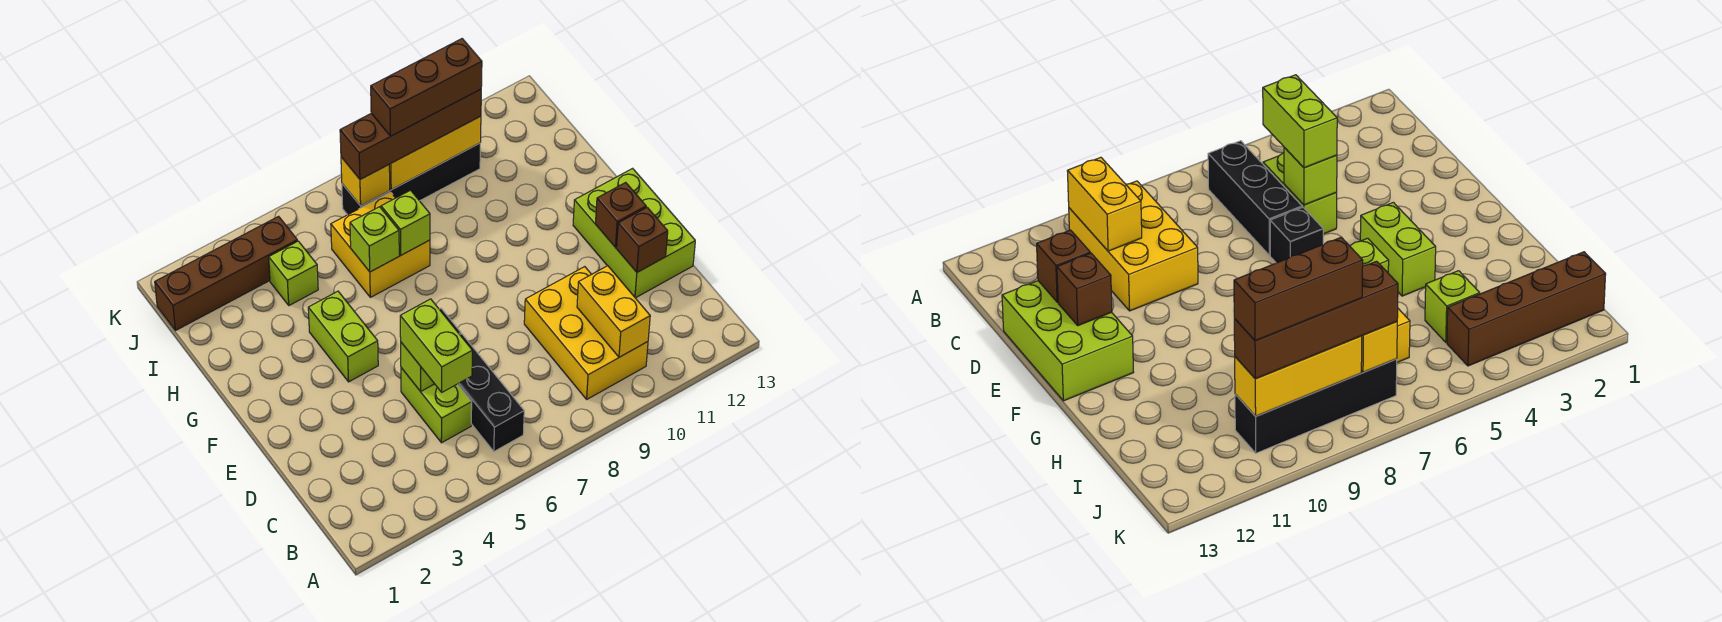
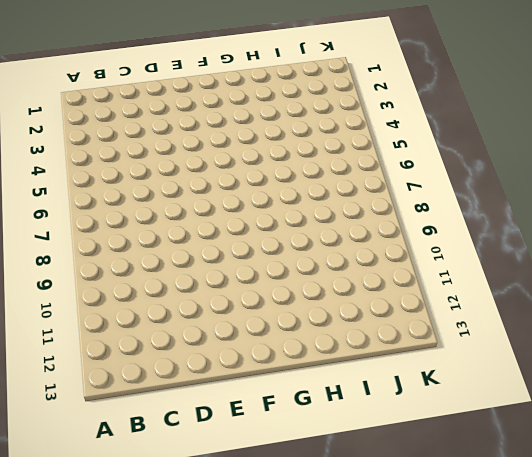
none -> black brick B6:D6 level 1
none -> yellow brick B9:D10 level 1
none -> lime brick C5:D5 level 1

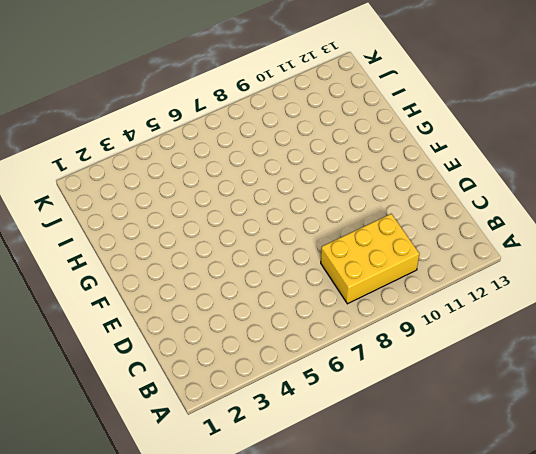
yellow brick B8:C10 level 1 -> yellow brick B9:D10 level 1
none -> black brick B6:D6 level 1
none -> lime brick C5:D5 level 1
none -> lime brick D12:F13 level 1

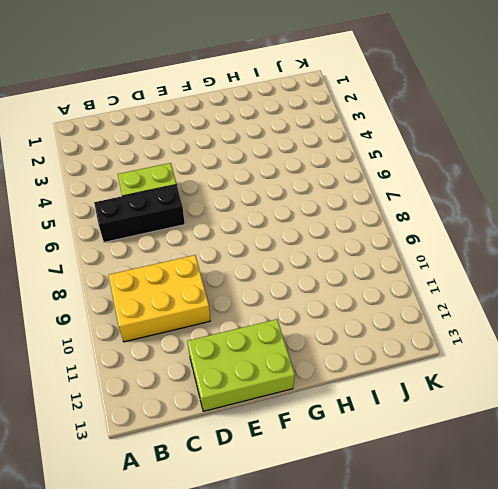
none -> black brick E6 level 1
none -> lime brick F4:G4 level 1
none -> yellow brick H6:I7 level 1

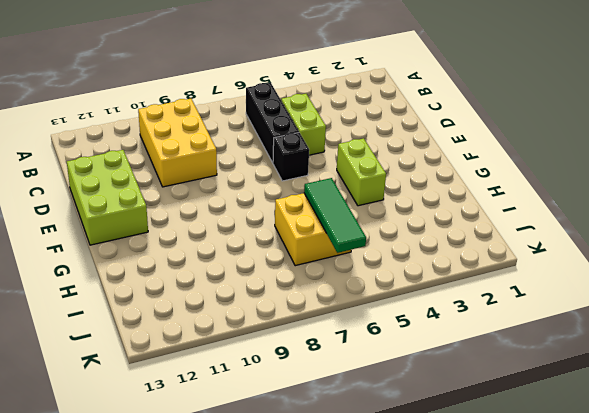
green tile H6:J6 level 2 -> lime brick H6 level 2
none -> lime brick I4 level 1
none -> brown brick J1:J4 level 1
none -> black brick J7:J10 level 1

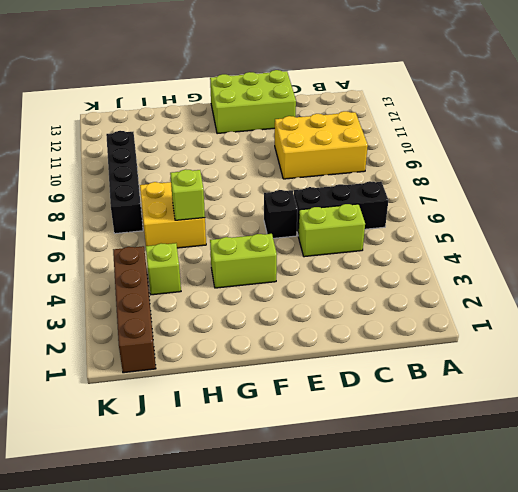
none -> yellow brick B10:C10 level 2
none -> lime brick D5 level 2
none -> brown brick D12 level 2

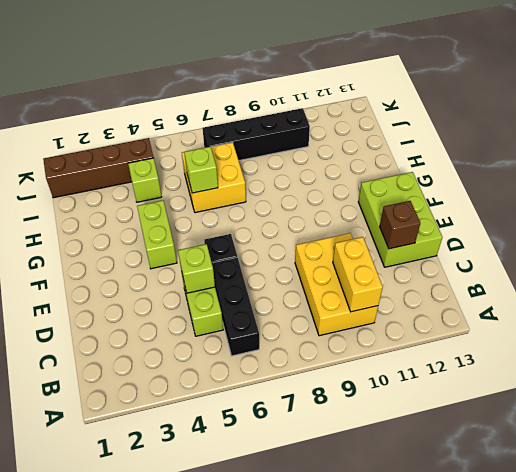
none -> brown brick E12 level 2
none -> lime brick H7 level 2
none -> yellow brick J7 level 2

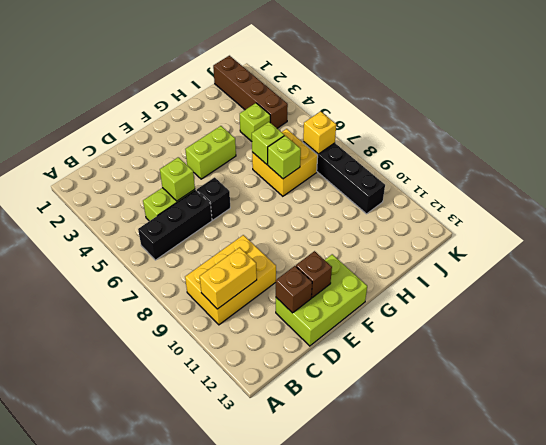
none -> yellow brick J8:J10 level 2
none -> lime brick C5:D5 level 3
none -> brown brick J7:J10 level 3

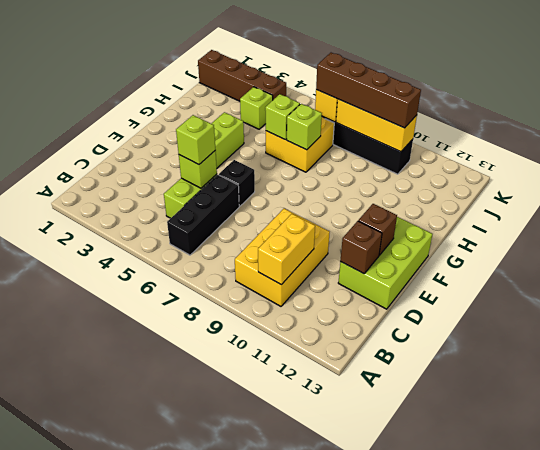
lime brick D5 level 3 -> lime brick C5:D5 level 3
none -> brown brick J8:J10 level 4

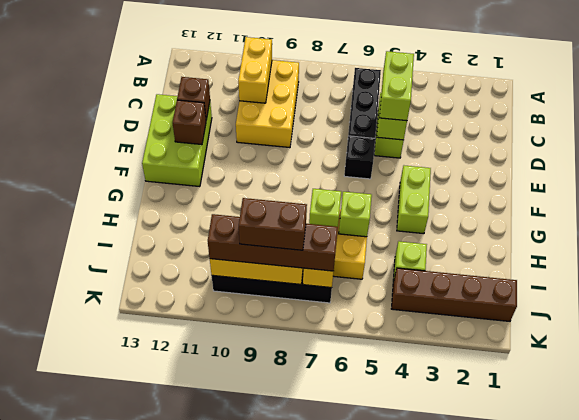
brown brick J8:J9 level 4 -> brown brick J8:J10 level 4

